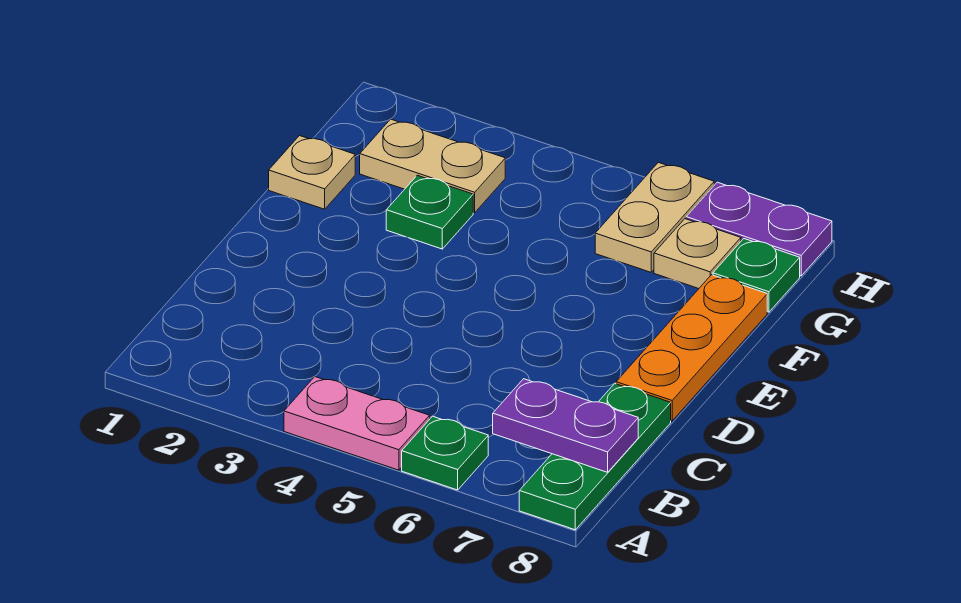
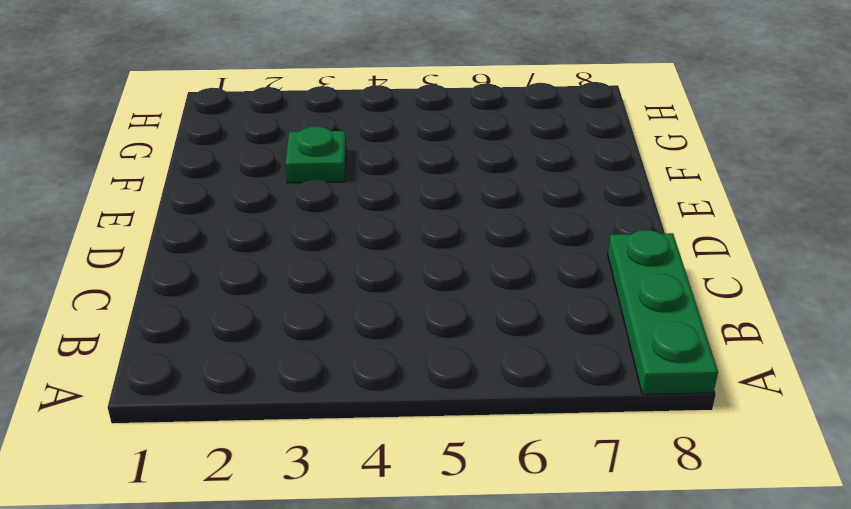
none -> pink plate A4:A5 level 1
none -> green plate A6 level 1
none -> orange plate D8:F8 level 1

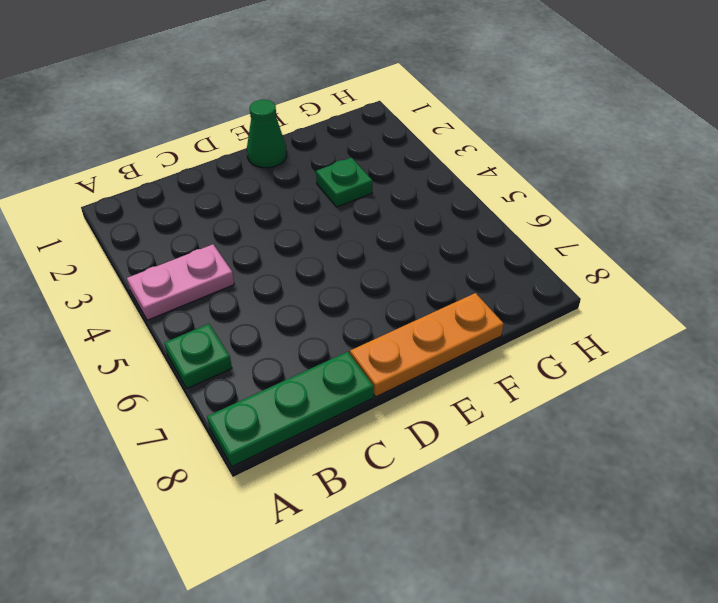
pink plate A4:B4 level 1 -> pink plate A4:A5 level 1
green cone E1 level 1 -> none
none -> tan plate F1 level 1
none -> tan plate G2:G3 level 1
none -> tan plate G6:H6 level 1

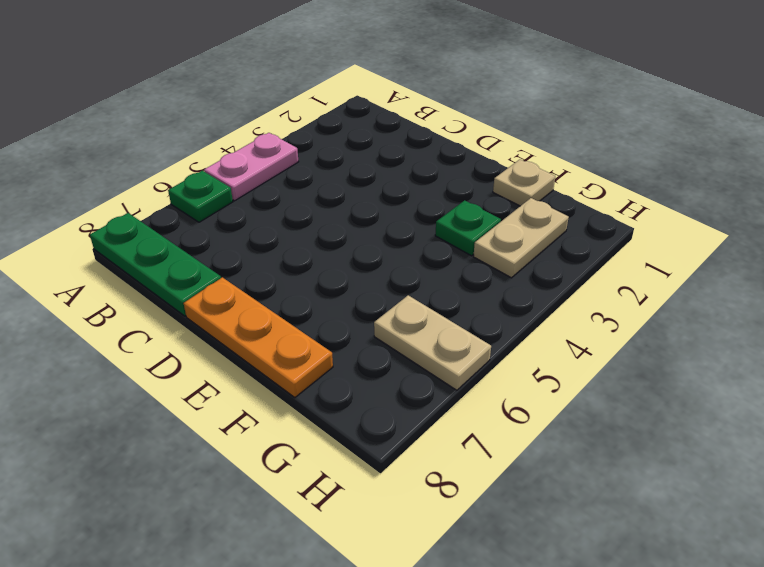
none -> tan plate G7 level 1
none -> green plate G8 level 1
none -> purple plate H7:H8 level 1

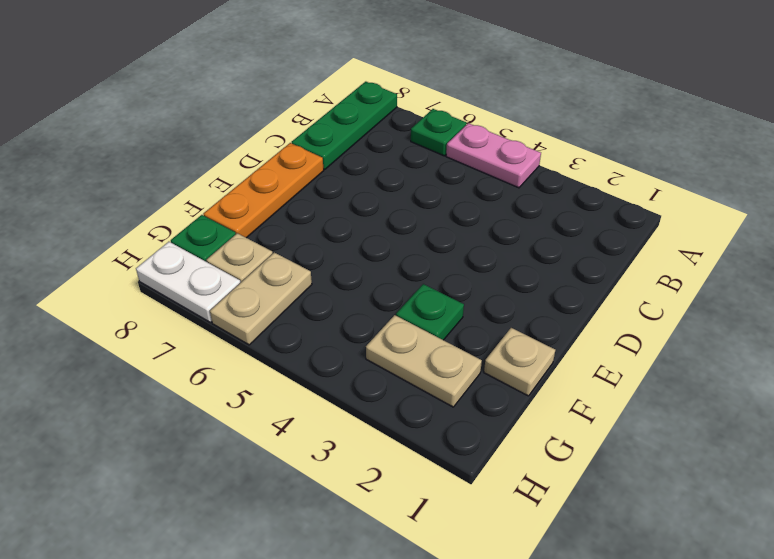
white plate H7:H8 level 1 -> purple plate H7:H8 level 1
none -> purple plate B7:B8 level 2

